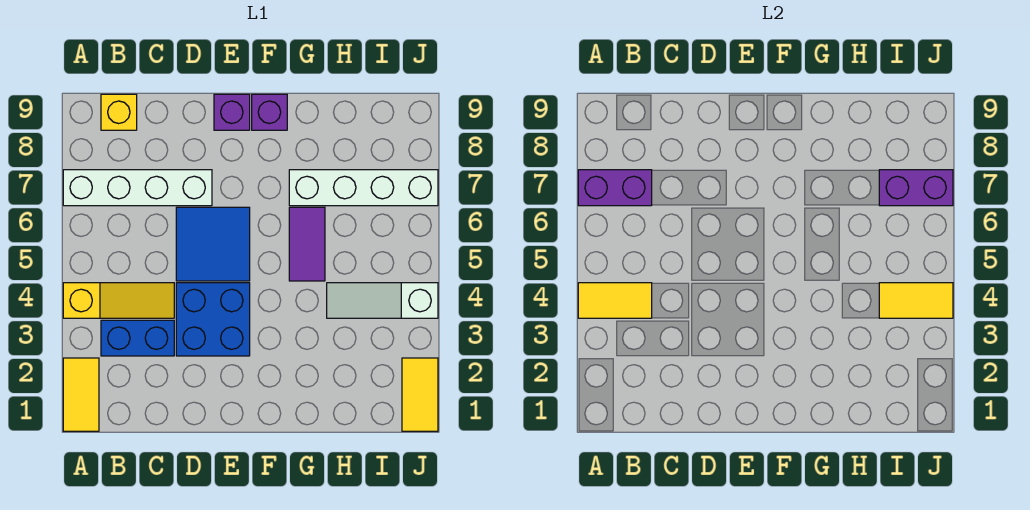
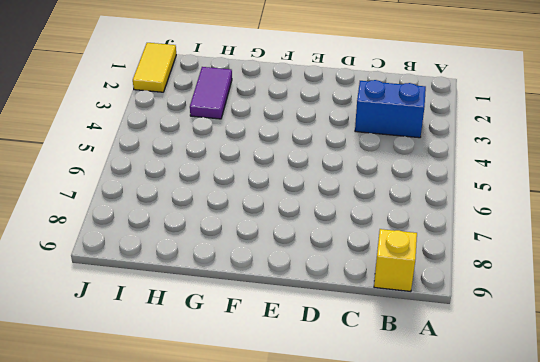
purple tile H2:H3 level 1 -> purple tile G5:G6 level 1
none -> yellow tile A1:A2 level 1
none -> yellow slope A4:C4 level 1 top A
none -> white brick A7:D7 level 1

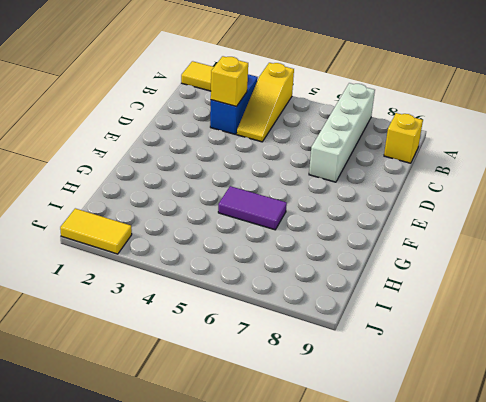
yellow brick C3 level 2 -> none
none -> blue brick D3:E4 level 1
none -> blue tile D5:E6 level 1
none -> purple brick E9 level 1

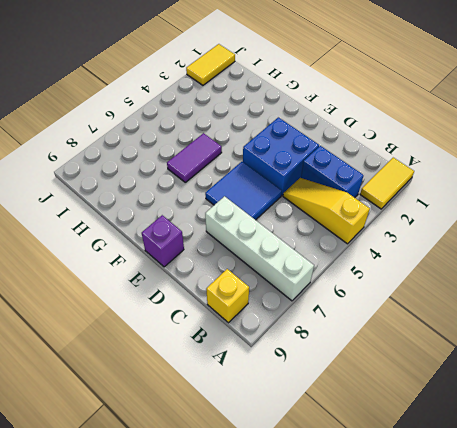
none -> purple brick F9 level 1
none -> white brick G7:J7 level 1
none -> white slope H4:J4 level 1 top J

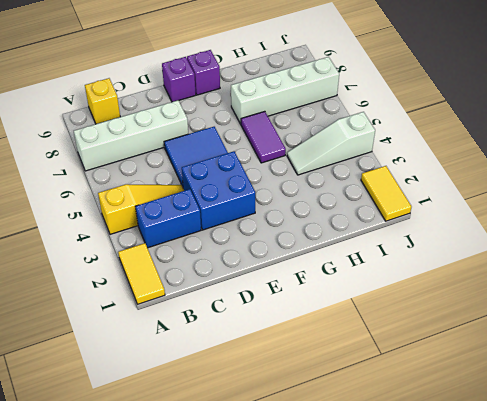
none -> yellow tile A4:B4 level 2
none -> purple brick A7:B7 level 2
none -> yellow tile I4:J4 level 2

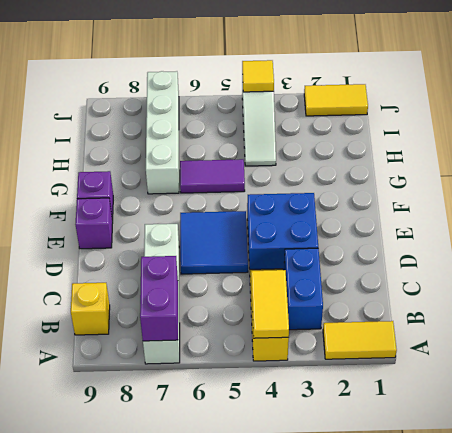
yellow tile J4 level 2 -> yellow tile I4:J4 level 2
none -> purple brick I7:J7 level 2

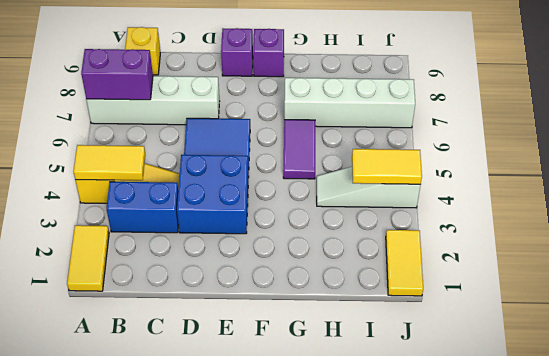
none -> purple brick I7:J7 level 2

